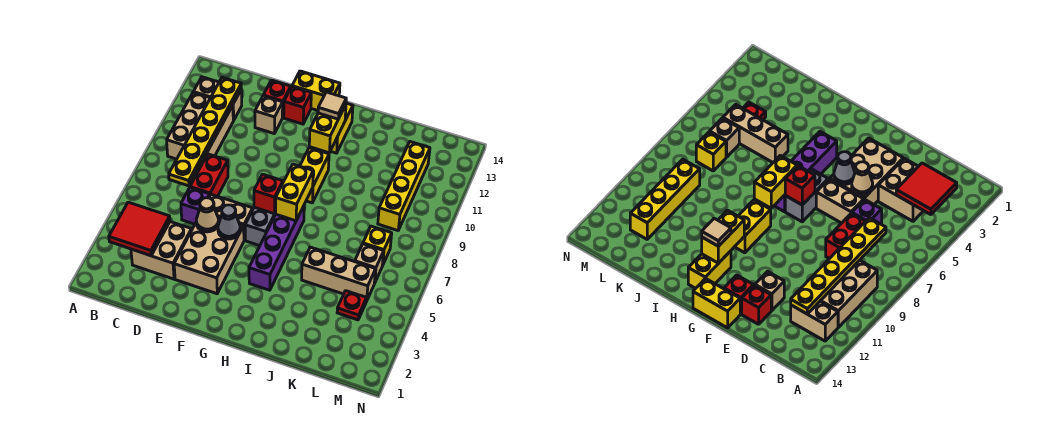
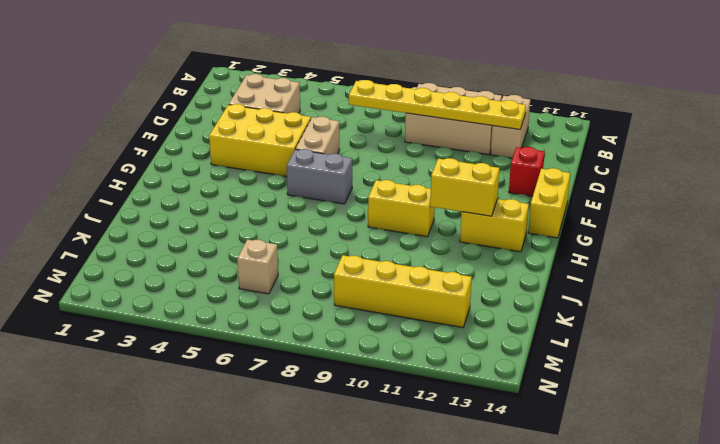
yellow brick E3:F5 level 1 -> tan brick E3:F5 level 1
none -> purple brick D6 level 1
none -> red brick D7:D8 level 1
none -> tan brick E12 level 1

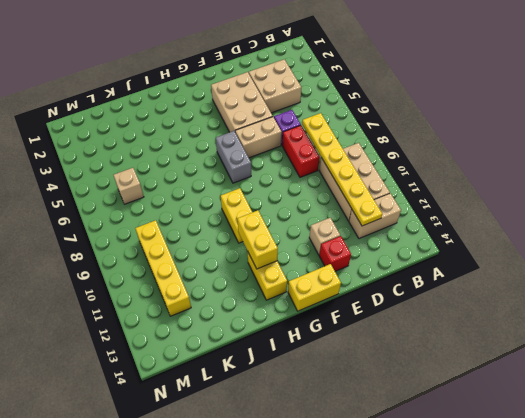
none -> red brick F13 level 1
none -> purple brick H4:H7 level 1
none -> tan brick J5:L5 level 1

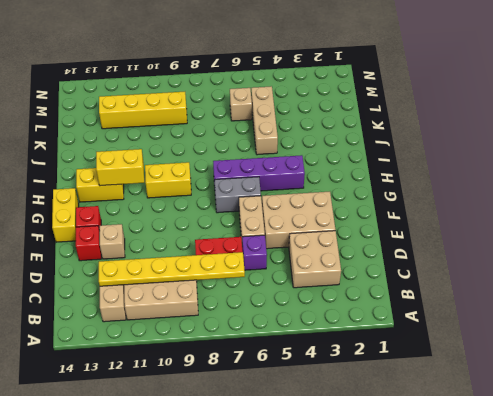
none -> red plate L4 level 1
none -> yellow brick L7 level 1
none -> red tile B3:C4 level 2

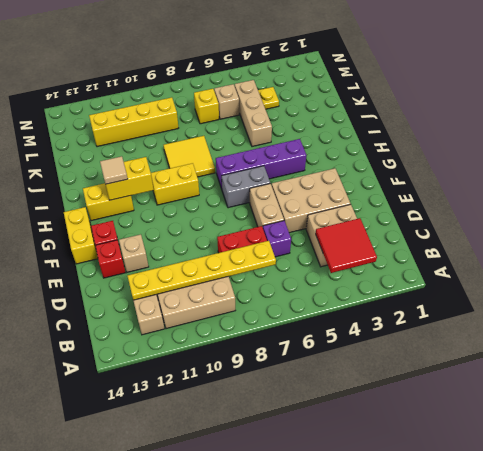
yellow tile I8:J9 level 1 -> none
yellow plate L4 level 1 -> red plate L4 level 1
none -> tan cone E5 level 2
none -> grey cone F5 level 2
none -> red brick G7 level 2

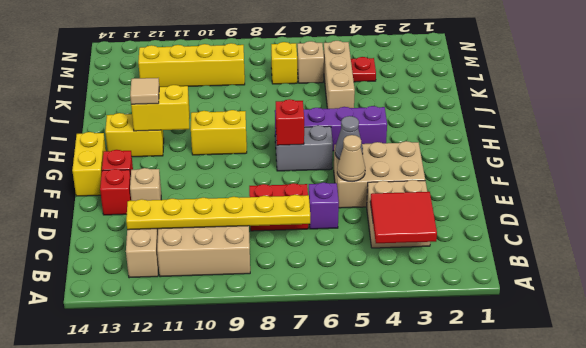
none -> tan brick E6:F6 level 1
none -> yellow brick H7:H8 level 2

